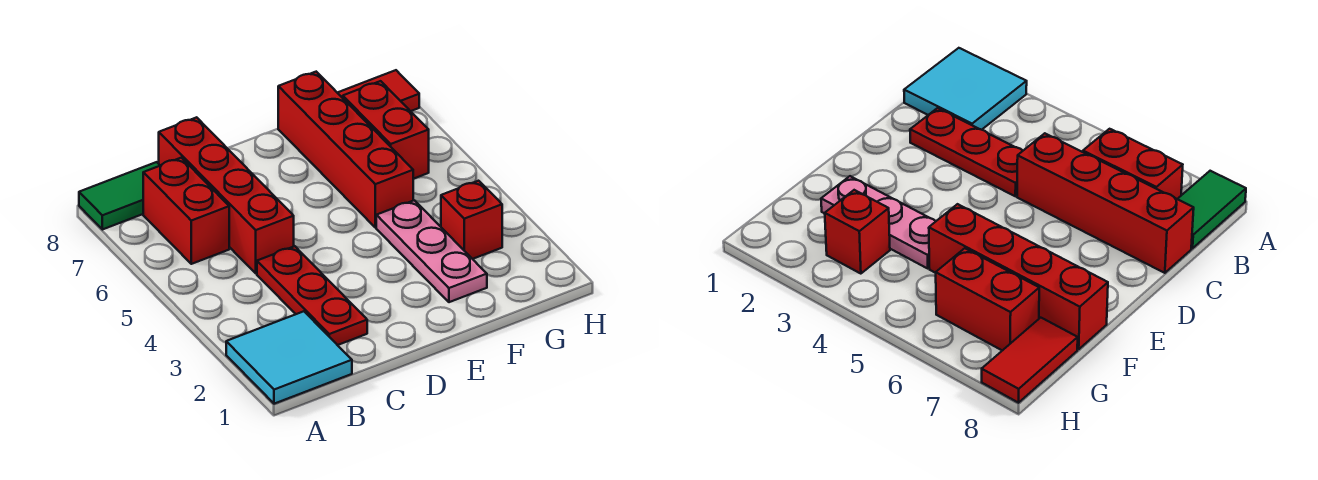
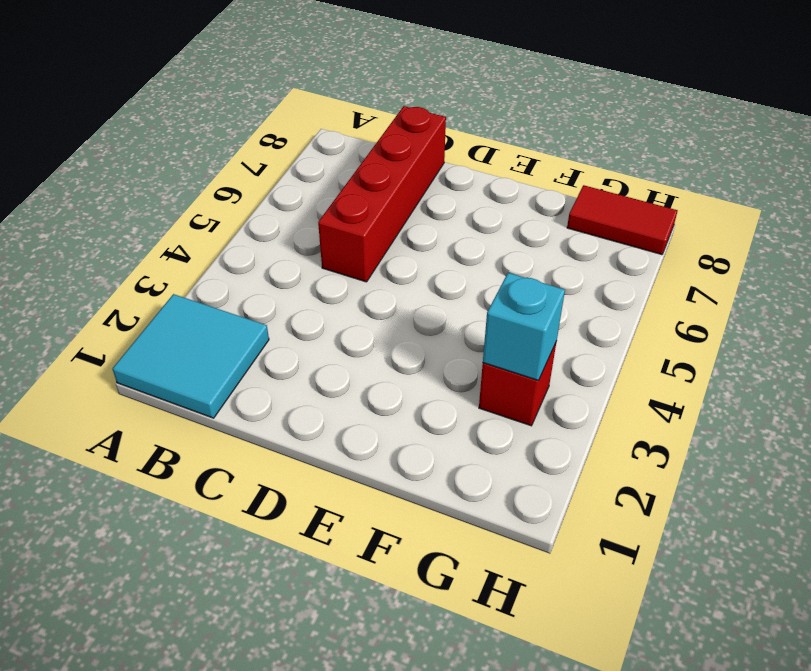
cyan brick G3 level 2 -> none
none -> green tile A8:B8 level 1
none -> red brick B6:B7 level 1

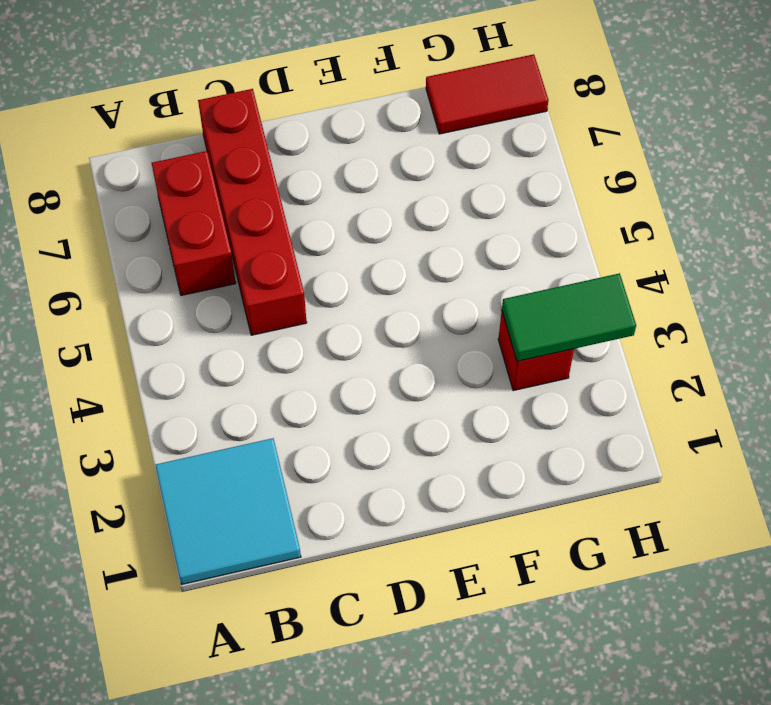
green tile G3:H3 level 2 -> green tile A8:B8 level 1
none -> red plate C2:C4 level 1
none -> pink plate F2:F4 level 1

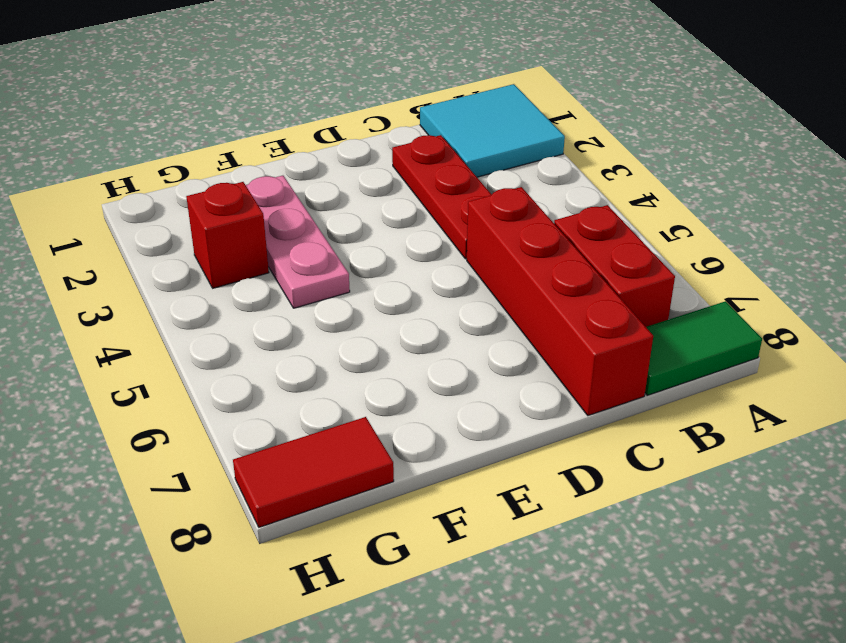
none -> red brick F5:F8 level 1
none -> red brick G6:G7 level 1

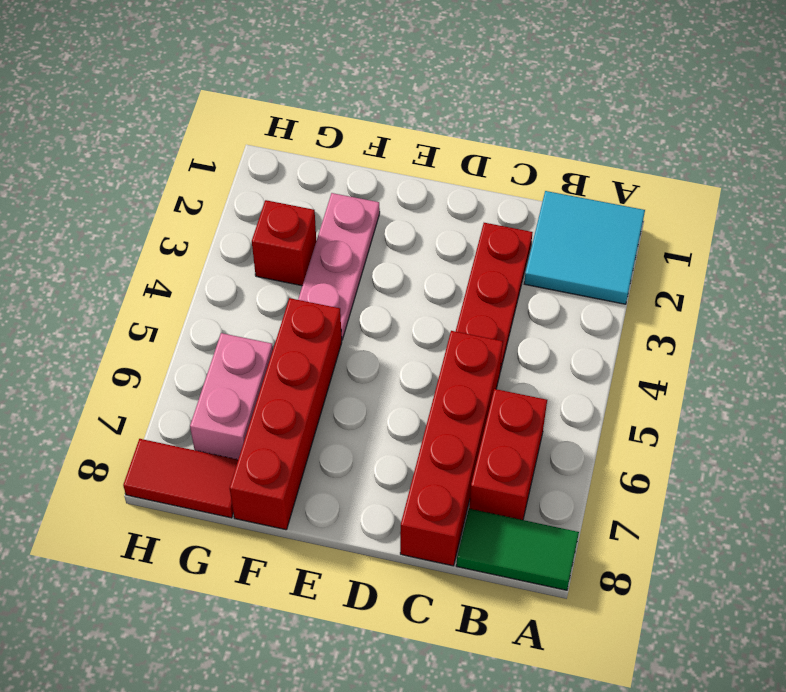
pink brick G6:G7 level 1 -> red brick G6:G7 level 1

